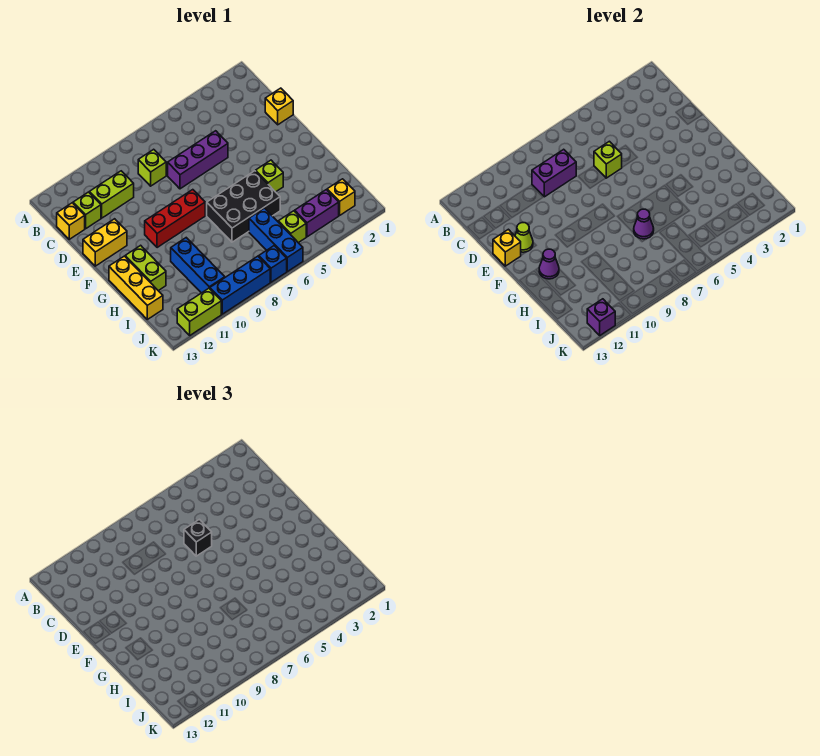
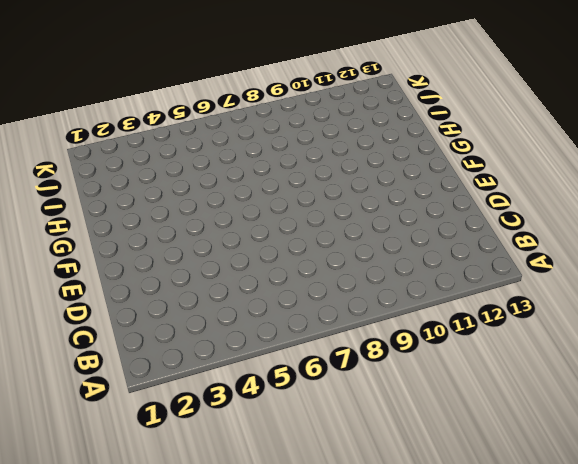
none -> lime brick C8 level 1
none -> lime brick C10:C11 level 1
none -> lime brick C12 level 1

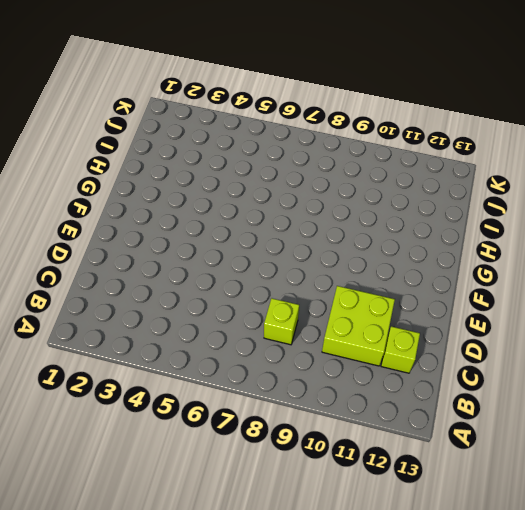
lime brick C10:D11 level 1 -> lime brick C10:C11 level 1
none -> yellow brick C13 level 1
none -> yellow brick D1 level 1
none -> purple brick D5:D7 level 1

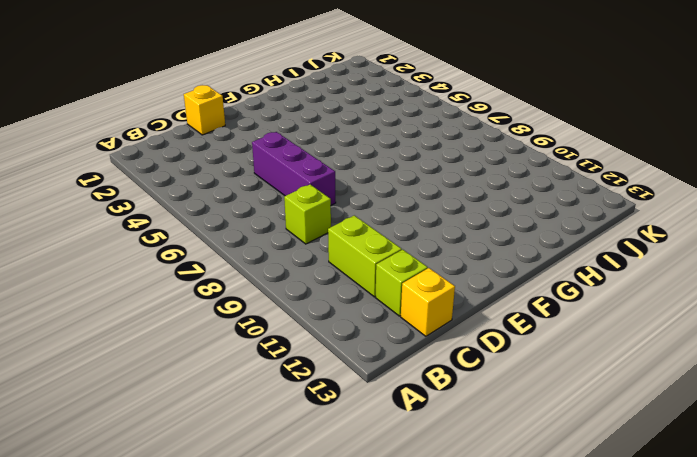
none -> yellow brick E12:E13 level 1
none -> red brick F8:F10 level 1
none -> lime brick G4 level 1

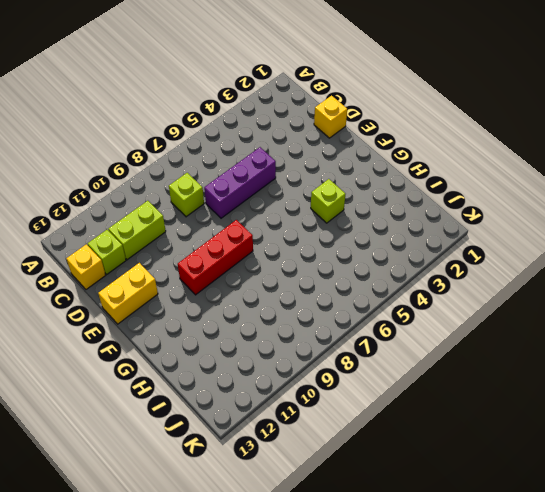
none -> black brick G5:H7 level 1
none -> lime brick G12:H12 level 1
none -> yellow brick G13:I13 level 1

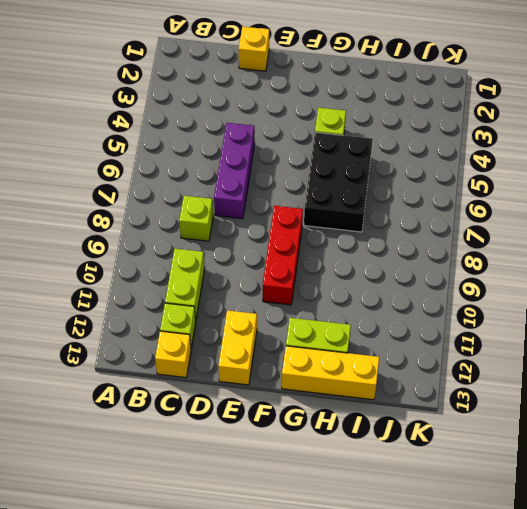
none -> blue brick H10:J10 level 1
none -> blue brick I6:K6 level 1
none -> yellow brick J2 level 1

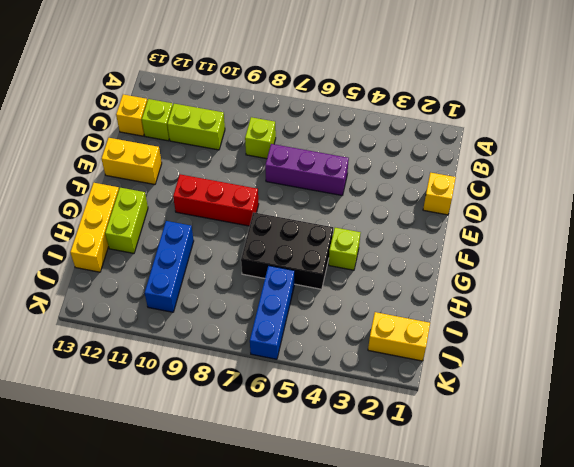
yellow brick J1:J2 level 1 -> yellow brick J2 level 1
none -> purple brick J3:J4 level 1
none -> lime brick J5 level 1
none -> blue brick K7 level 1

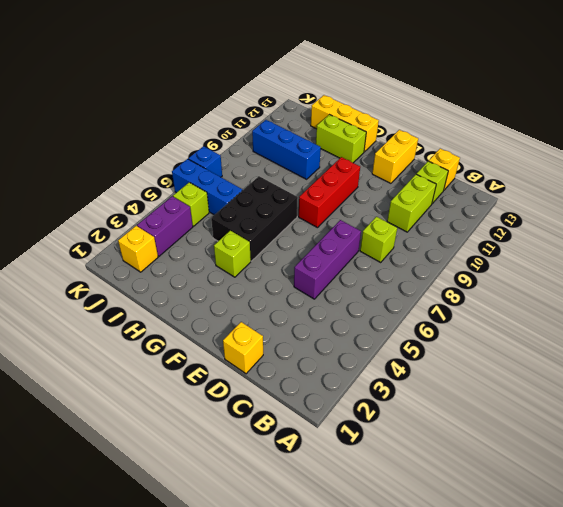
none -> blue brick K8:K10 level 1
none -> lime brick K11:K12 level 1
none -> purple brick C8:C9 level 2

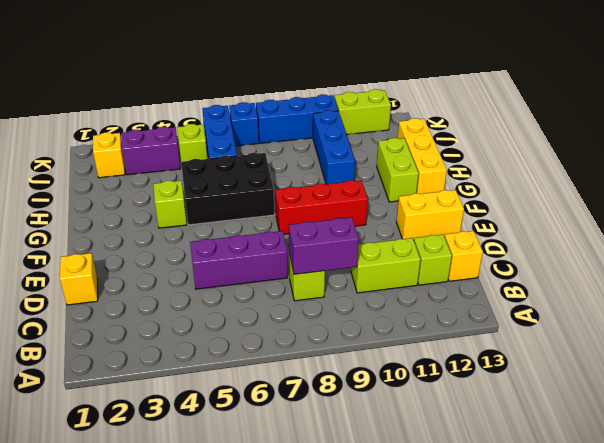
none -> lime brick D6 level 2
none -> lime cone E12 level 2
none -> yellow brick E13 level 2

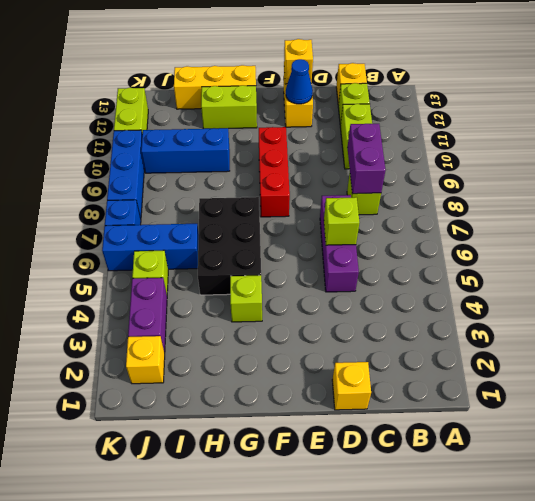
blue cone E12 level 2 -> lime cone E12 level 2
none -> purple cone G12 level 2
none -> purple cone H7 level 2
none -> purple brick K12 level 2

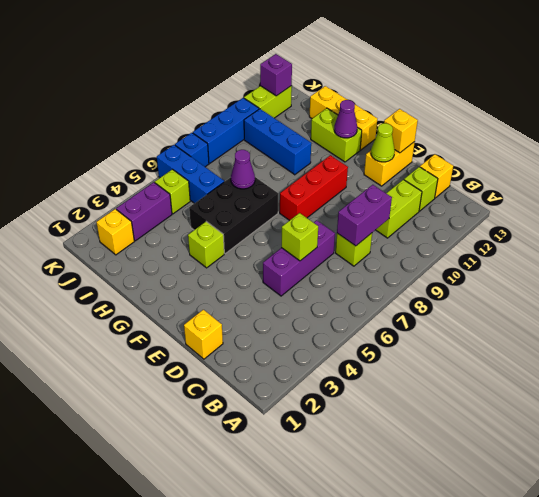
none -> black brick D6 level 3

